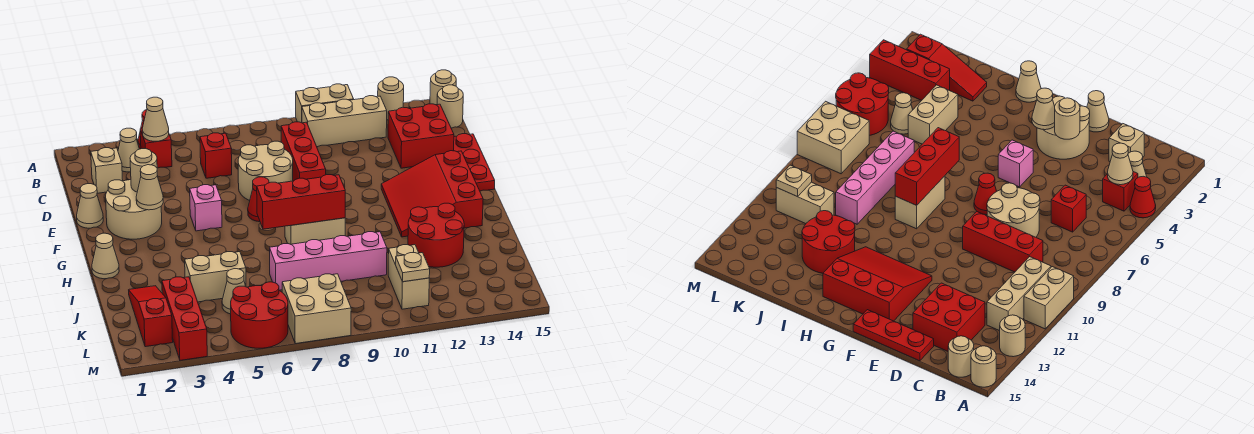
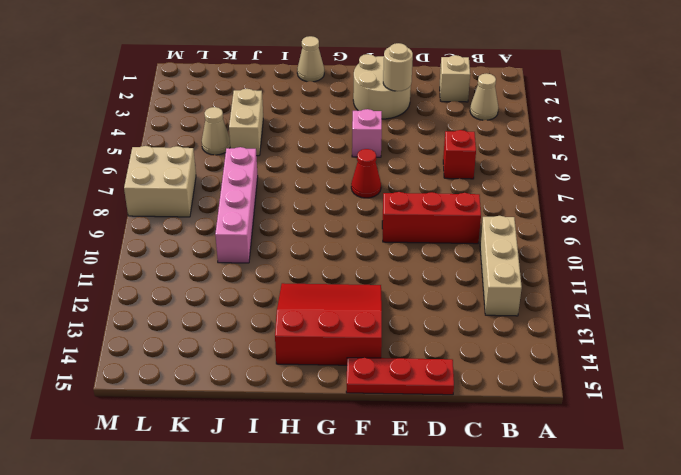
none -> red cone A4 level 1
none -> tan brick A10:A11 level 1
none -> tan round brick A13 level 1
none -> tan round brick A15 level 1

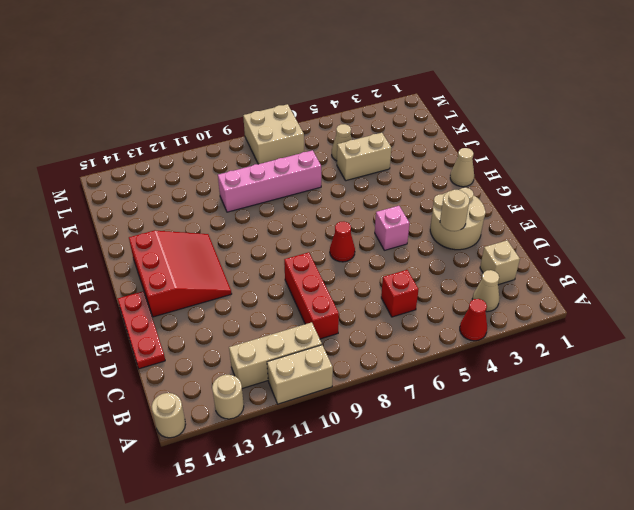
none -> red brick B4 level 1
none -> tan round brick B15 level 1
none -> red brick C13:D14 level 1
none -> tan round brick D7:E8 level 1

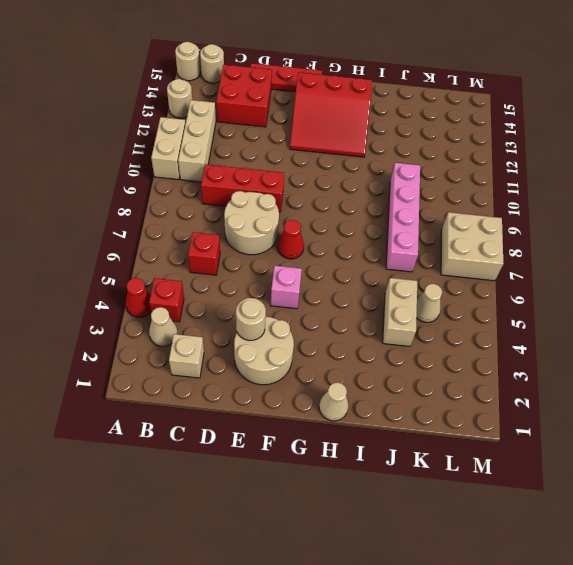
none -> tan cone E1 level 1
none -> tan brick H8:H9 level 1
none -> red round brick I12:J13 level 1
none -> red slope J2:L2 level 1 top L

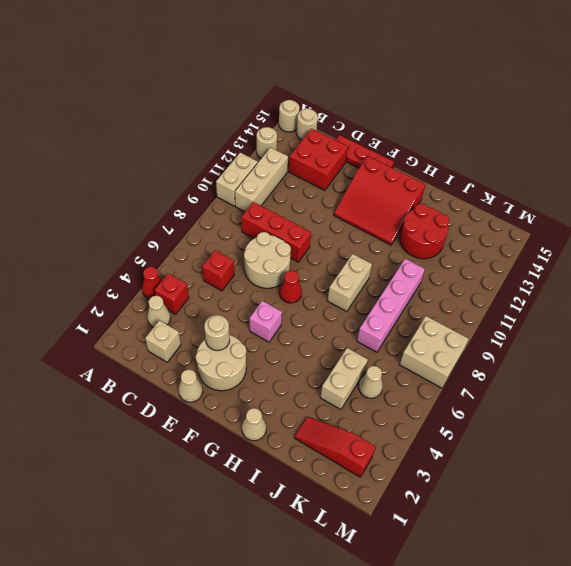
none -> red brick K3:M3 level 1
none -> tan brick K11:L11 level 1
none -> red round brick L5:M6 level 1
none -> tan cone B4 level 2

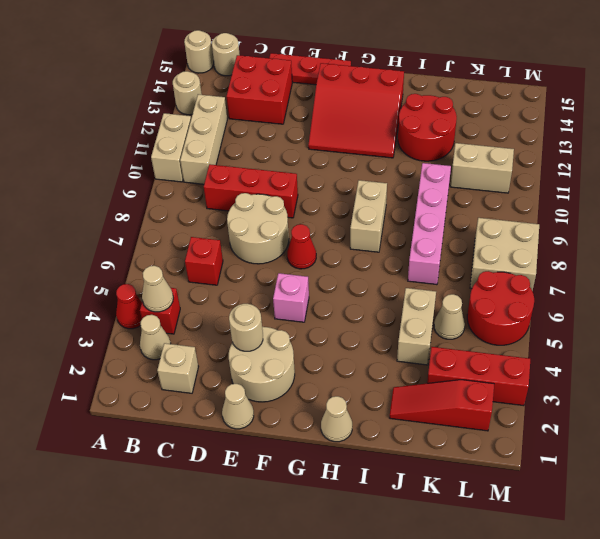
none -> tan cone F3 level 2
none -> red brick H7:H9 level 2
none -> tan plate L11 level 2

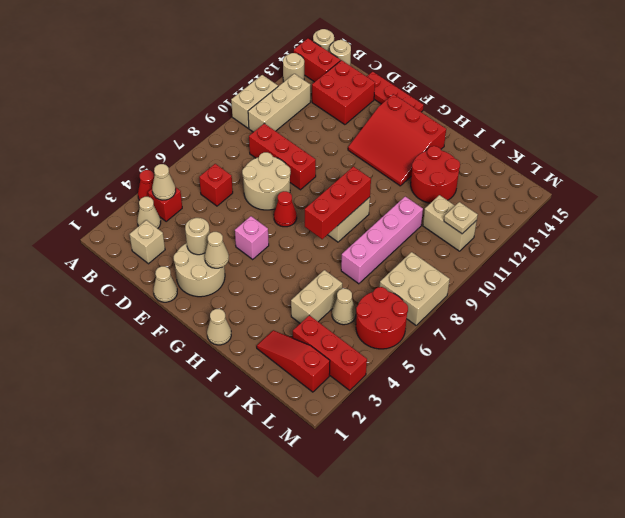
red brick A14:B14 level 1 -> none

